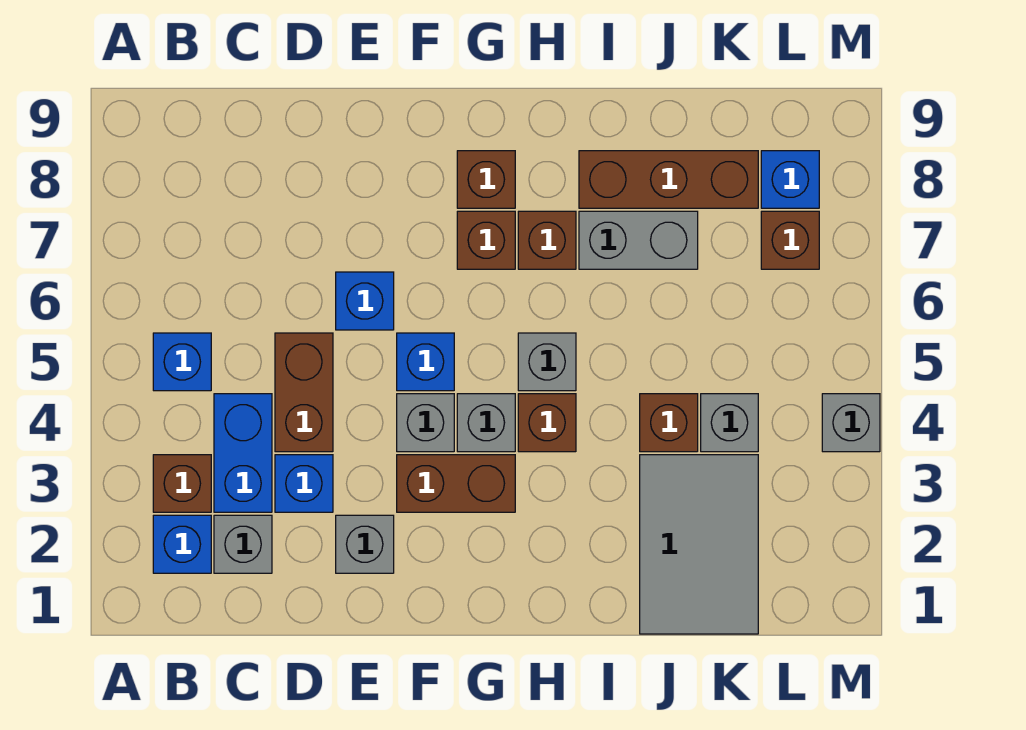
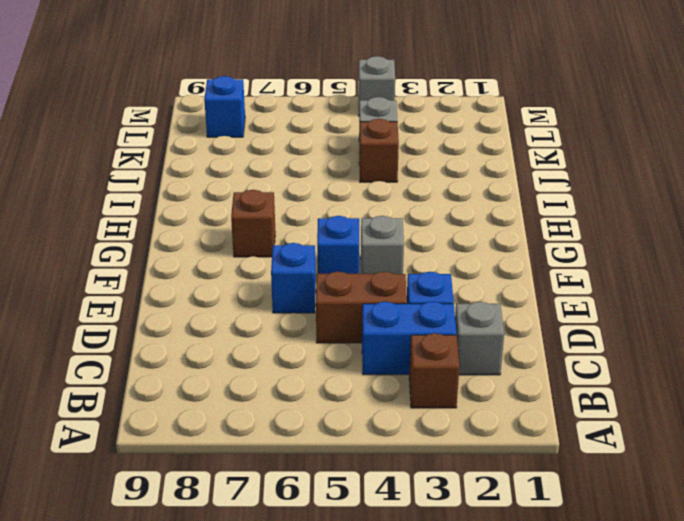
none -> blue brick B2 level 1
none -> blue brick B5 level 1
none -> grey brick E2 level 1

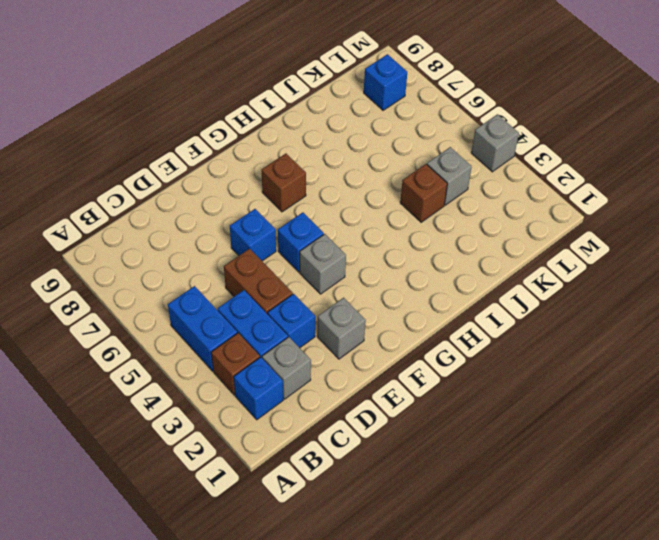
blue brick B4:B5 level 1 -> blue brick B5 level 1
none -> brown brick F3:G3 level 1
none -> grey brick G4 level 1
none -> brown brick G8 level 1

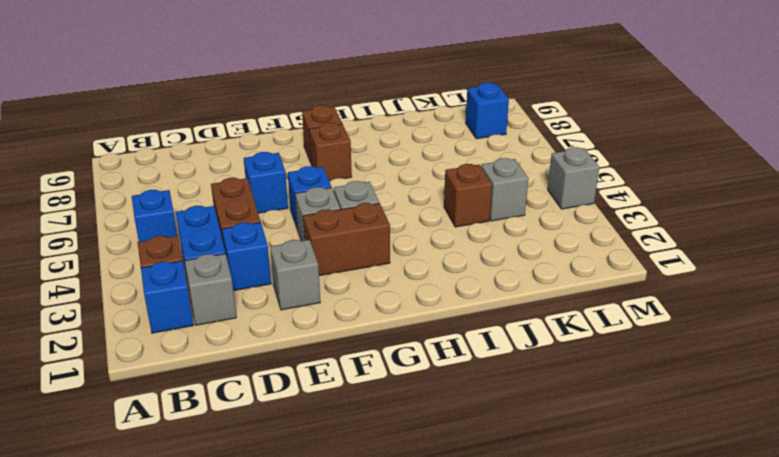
none -> brown brick H4 level 1
none -> grey brick H5 level 1
none -> brown brick H7 level 1

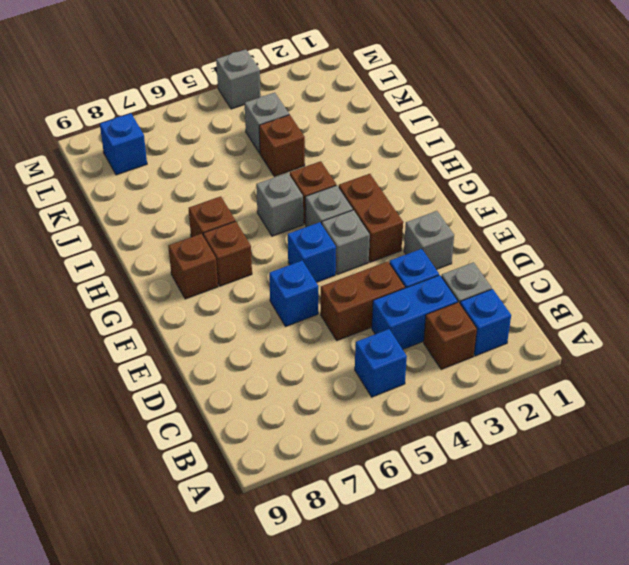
none -> grey brick I7:J7 level 1
none -> brown brick I8:K8 level 1
none -> grey tile J1:K3 level 1

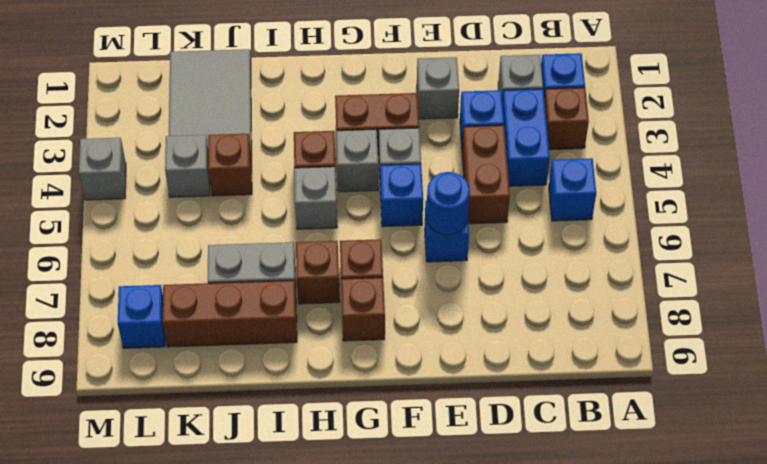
blue round brick E6 level 2 -> none
none -> brown brick L7 level 1

